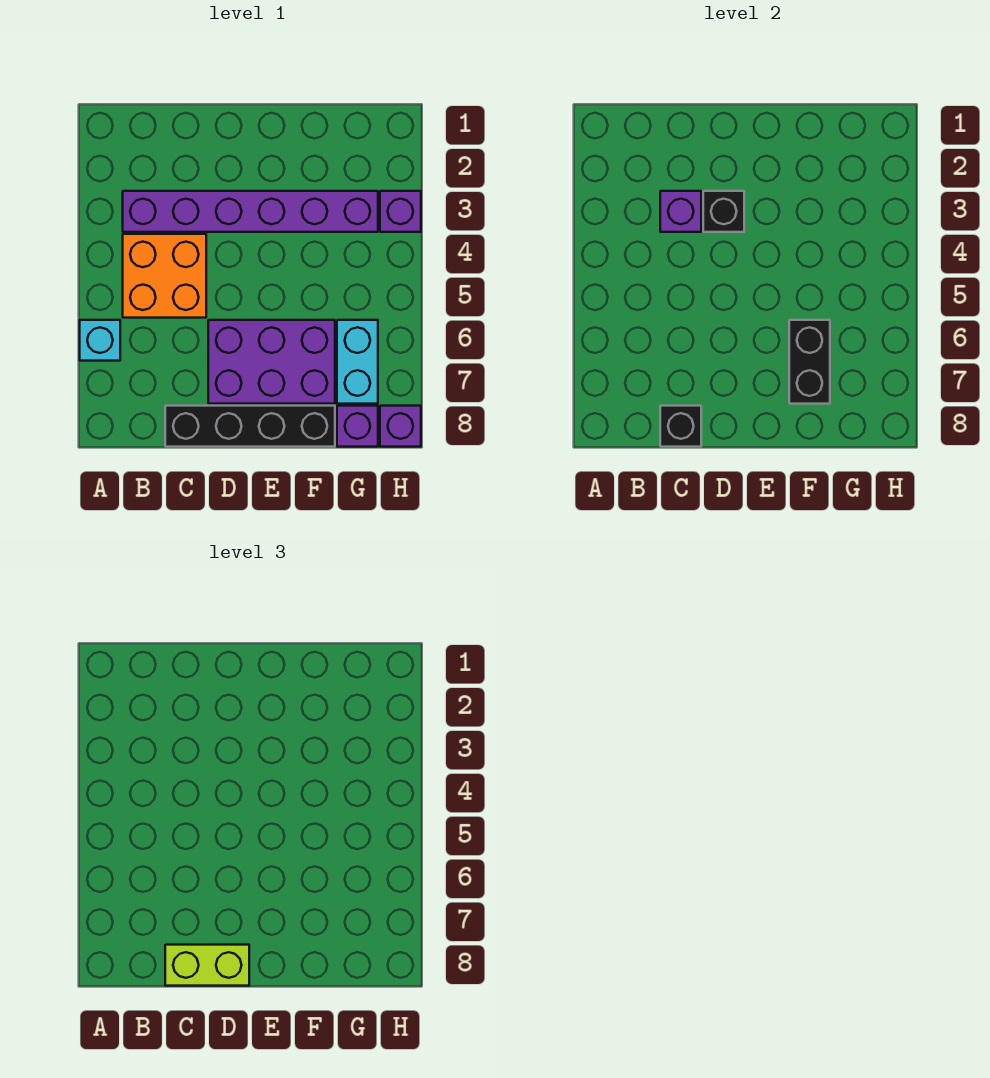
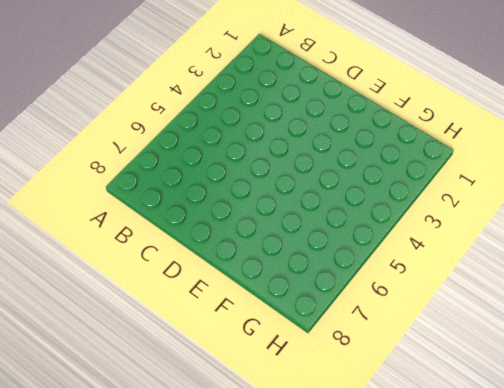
none -> cyan brick A6 level 1
none -> purple brick B3:G3 level 1
none -> orange brick B4:C5 level 1

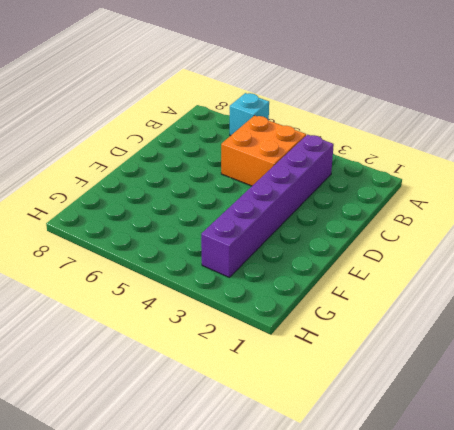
none -> black brick C8:F8 level 1
none -> purple brick D6:F7 level 1
none -> cyan brick G6:G7 level 1

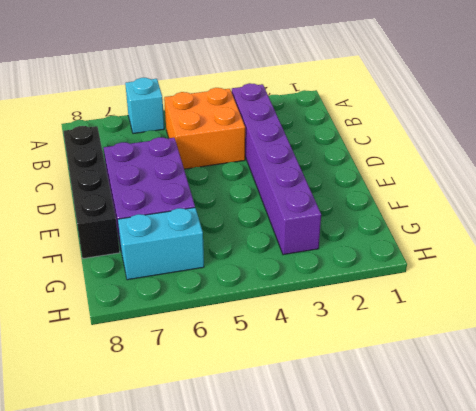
none -> purple brick G8 level 1
none -> purple brick H3 level 1
none -> purple brick H8 level 1

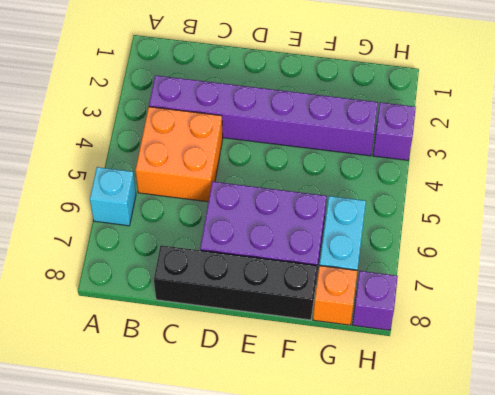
orange brick G8 level 1 -> purple brick G8 level 1
none -> purple brick C3 level 2
none -> black brick C8 level 2
none -> black brick D3 level 2

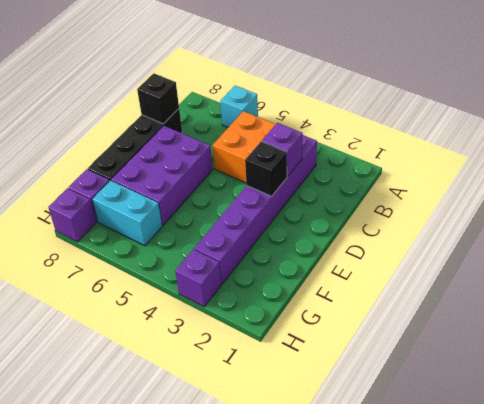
none -> black brick F6:F7 level 2
none -> lime brick C8:D8 level 3

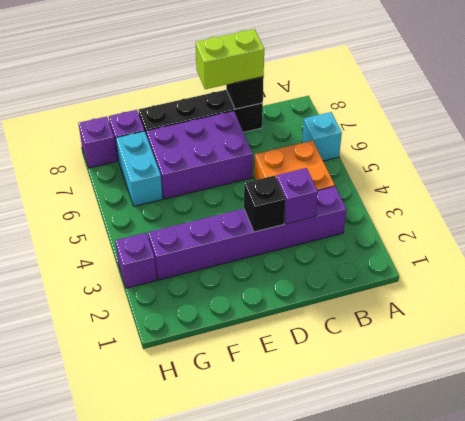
none -> black brick F6:F7 level 2

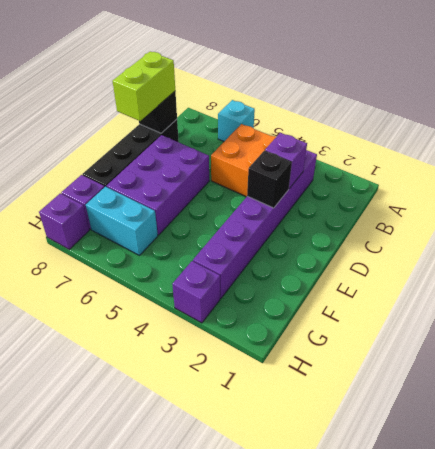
none -> black brick F6:F7 level 2

